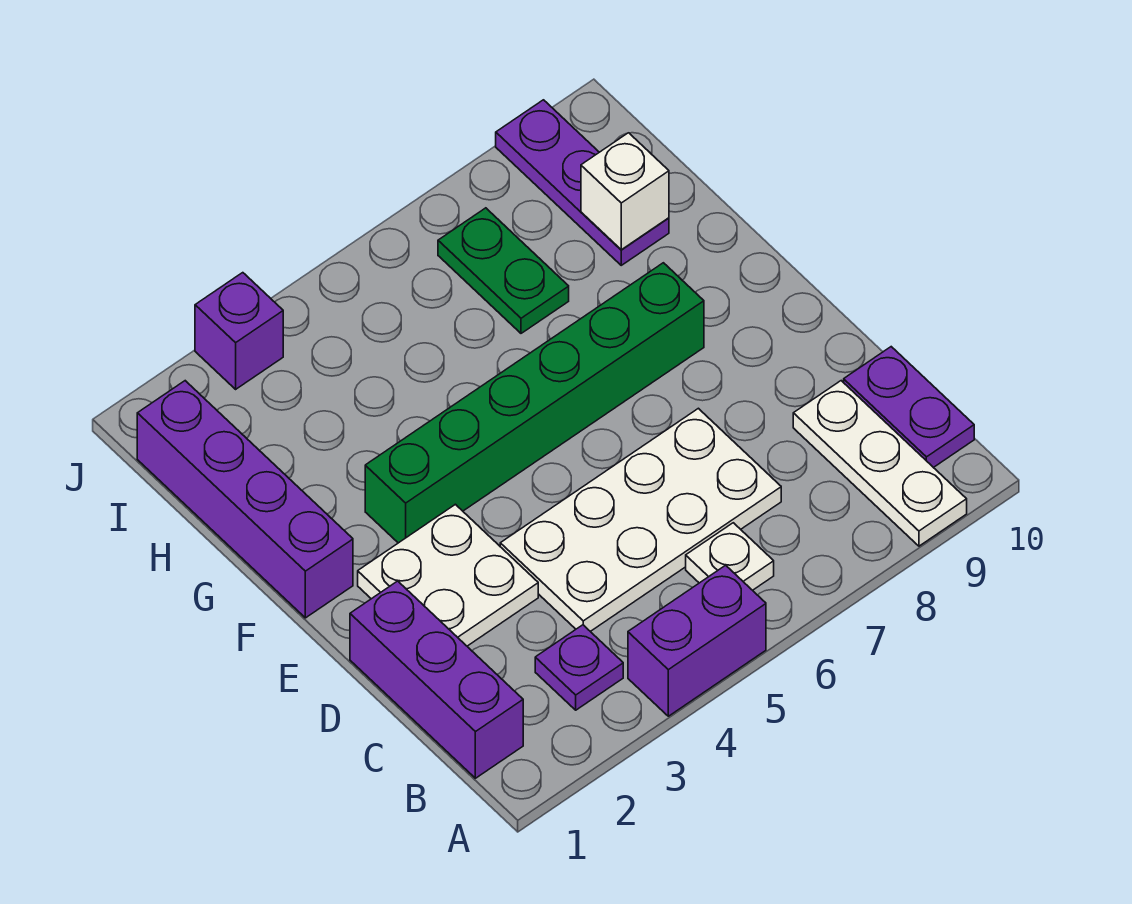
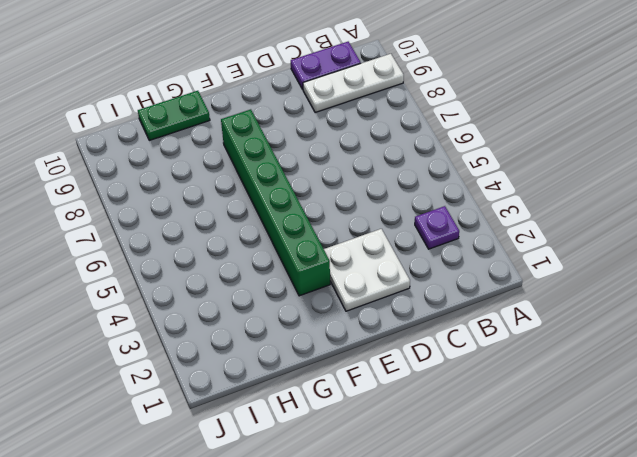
green plate G10:H10 level 1 -> green plate H7:I7 level 1
none -> purple brick A4:A5 level 1
none -> purple brick B1:D1 level 1
none -> white plate B6 level 1

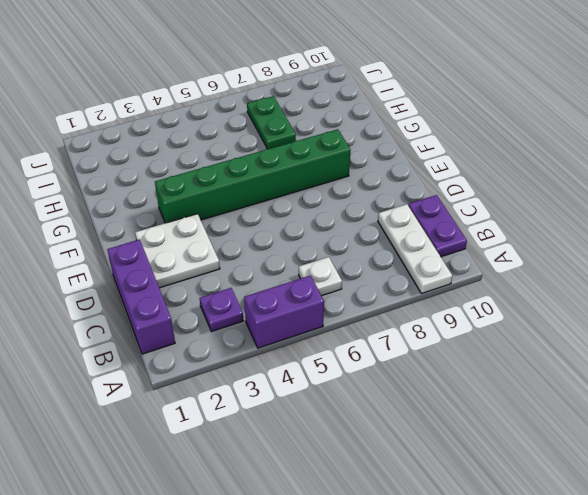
none -> white plate C4:D7 level 1
none -> purple brick F1:I1 level 1
none -> purple plate H9:J9 level 1

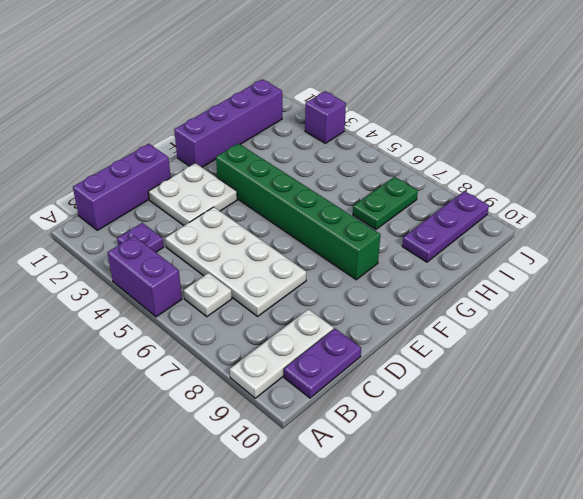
none -> white brick H9 level 2

